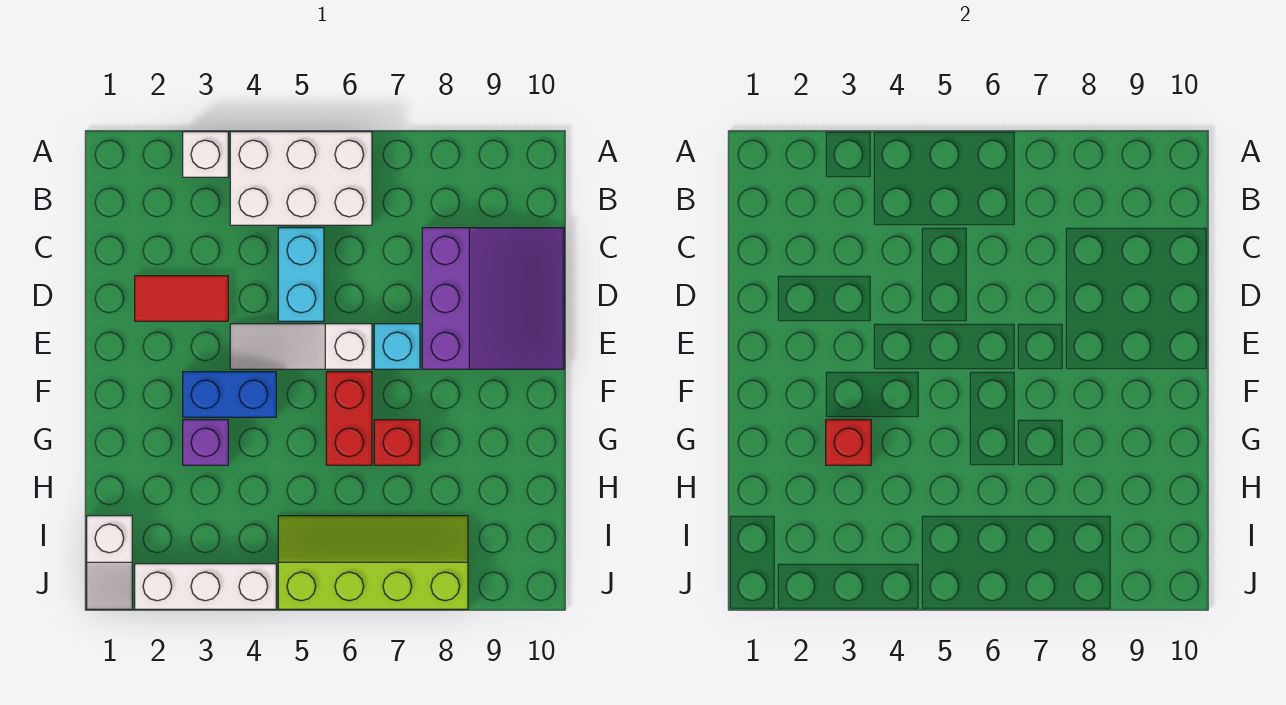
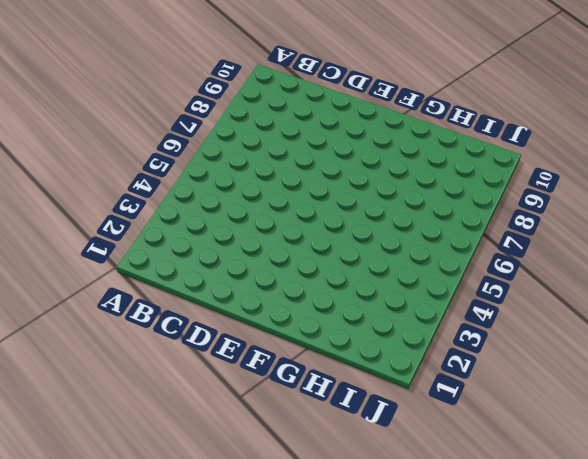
none -> white brick A3 level 1
none -> white brick A4:B6 level 1
none -> cyan brick C5:D5 level 1

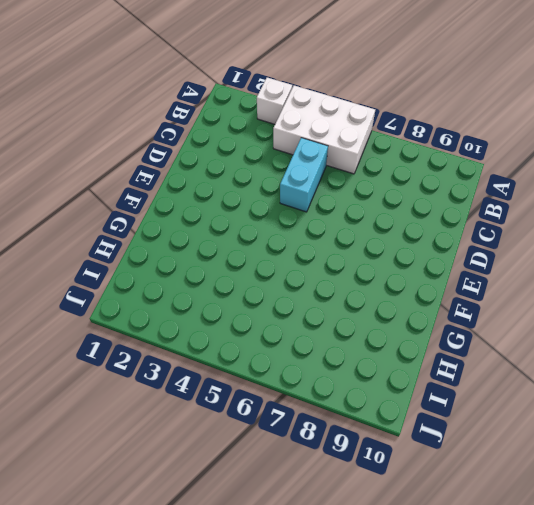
none -> purple slope C8:E10 level 1 top 8
none -> red tile D2:D3 level 1
none -> white slope E4:E6 level 1 top 6

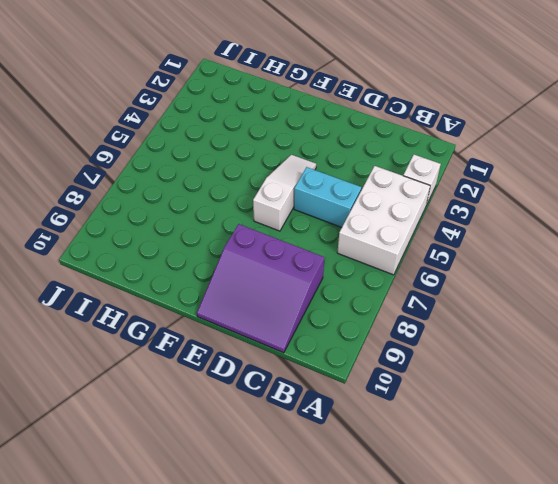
none -> red tile D2:D3 level 1
none -> cyan brick E7 level 1
none -> blue brick F3:F4 level 1

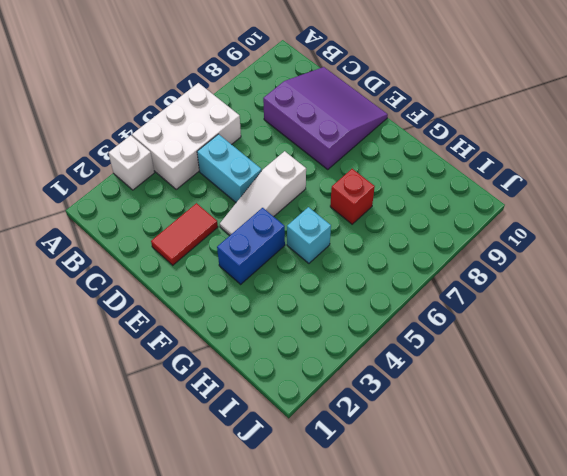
cyan brick G5 level 1 -> cyan brick E7 level 1
none -> red brick F6:G6 level 1
none -> purple brick G3 level 1
none -> white slope I1:J1 level 1 top I

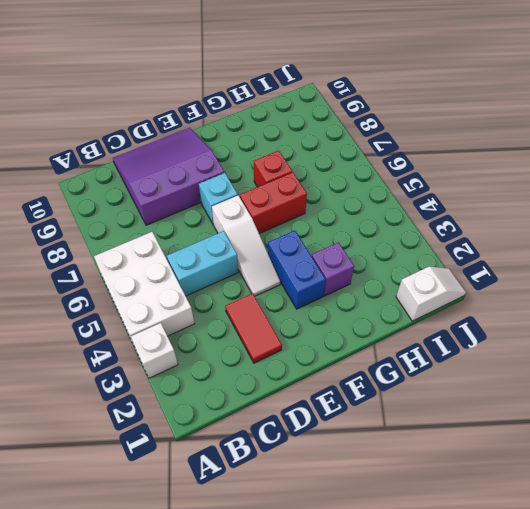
none -> lime slope I5:J8 level 1 top J
none -> white brick J2:J4 level 1
none -> red brick G3 level 2

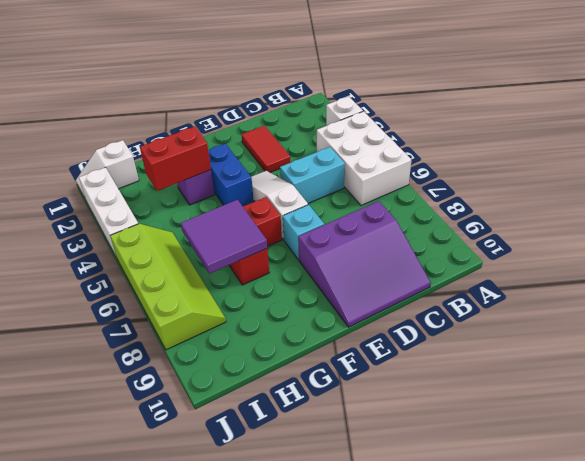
red brick G3:H3 level 2 -> red brick G3 level 2
purple tile G6:H7 level 2 -> none

